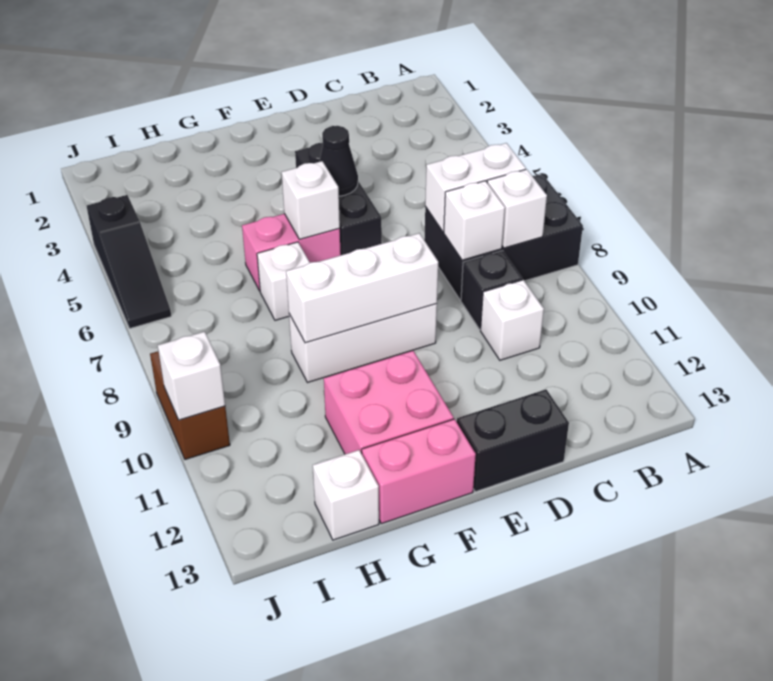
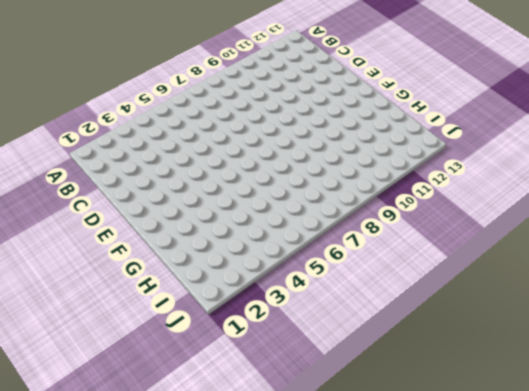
none -> black brick A7:C8 level 1
none -> black brick C9 level 1
none -> white brick C10 level 1

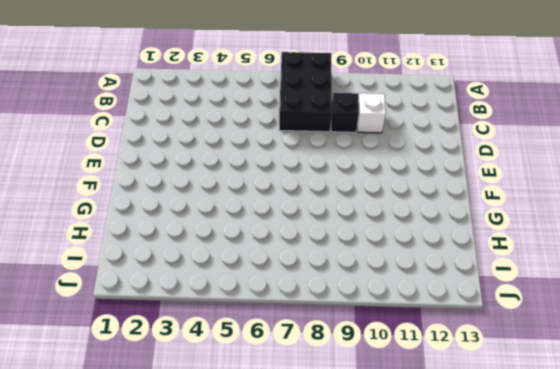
none -> black brick D13:E13 level 1
none -> black brick E4:E6 level 1
none -> white brick E9:G9 level 1

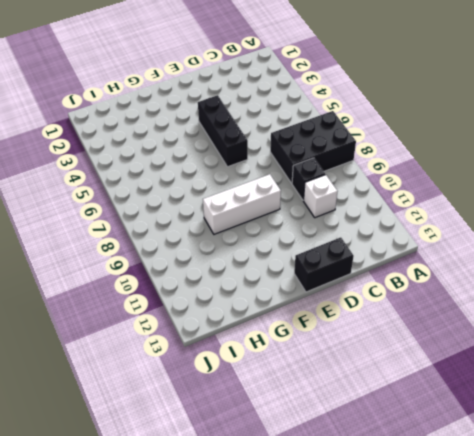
none -> pink brick F6:G6 level 1
none -> pink brick F11:G12 level 1
none -> pink brick F13:G13 level 1

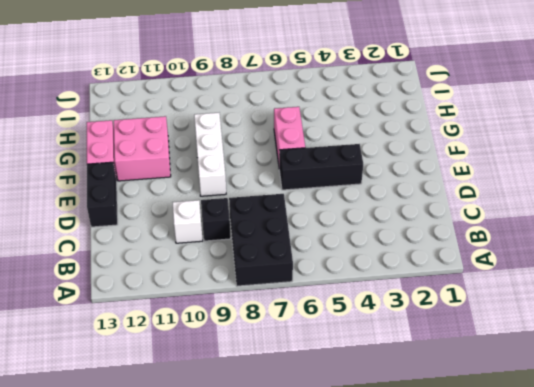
none -> white brick G7 level 1
none -> white brick H13 level 1
none -> black slope J4:J6 level 1 top 4

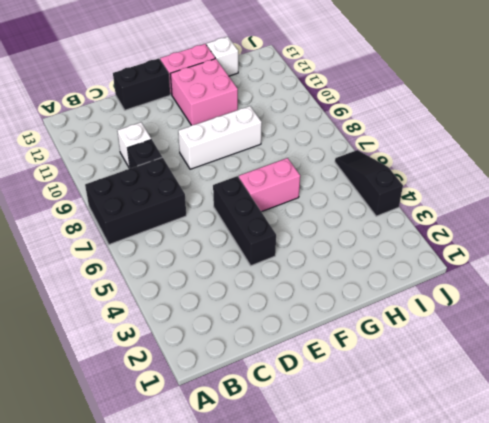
none -> white brick G7 level 1
none -> brown brick J9:J10 level 1
none -> white brick B7:C7 level 2

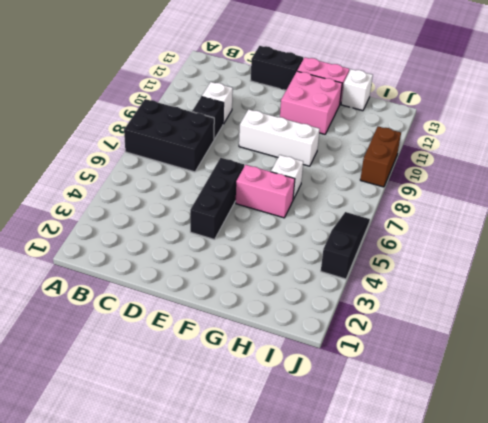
none -> white brick B7:C7 level 2
none -> white brick B8 level 2
none -> white brick C8 level 2

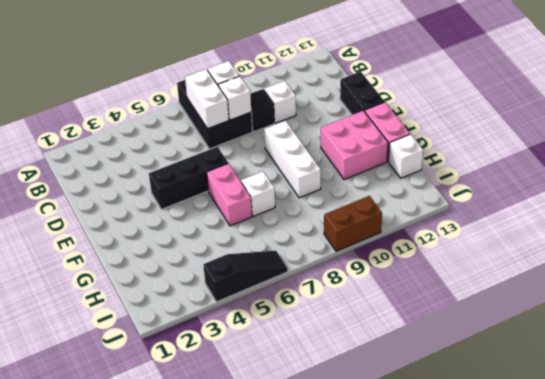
none -> black cone E5 level 2
none -> white brick E9:G9 level 2
none -> white brick F6 level 2

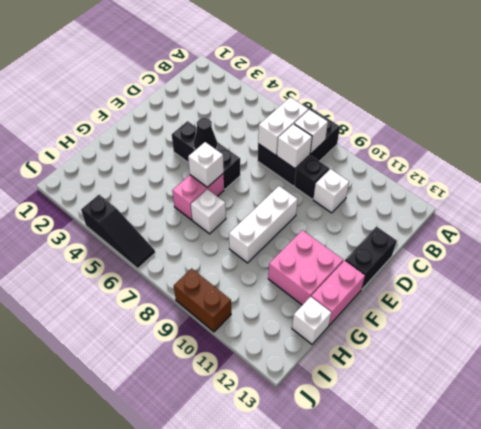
none -> white brick E9:G9 level 2
none -> white brick J10 level 2

